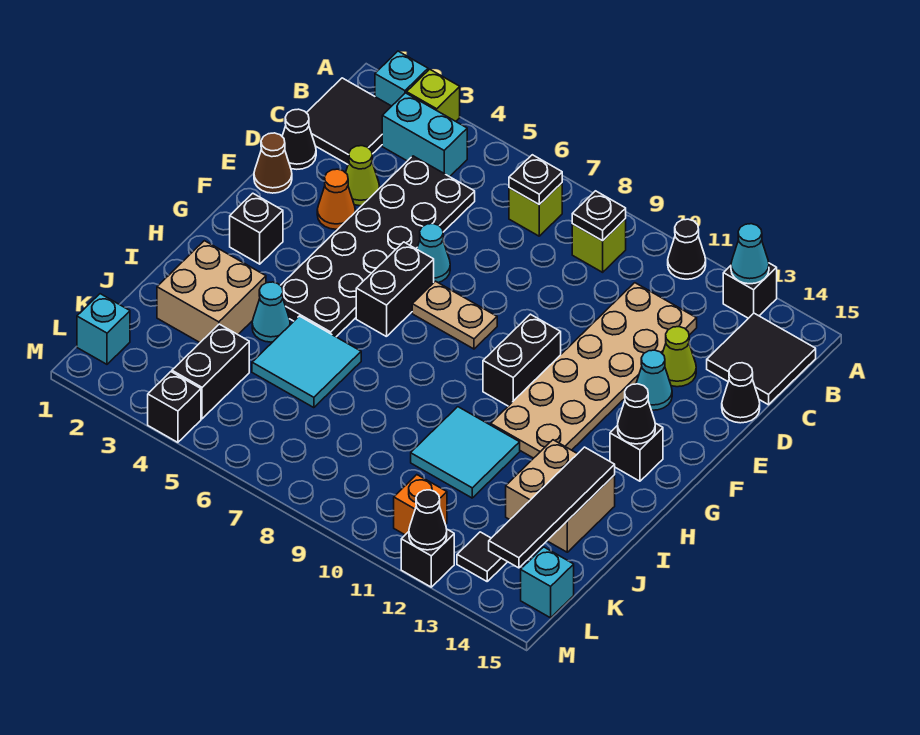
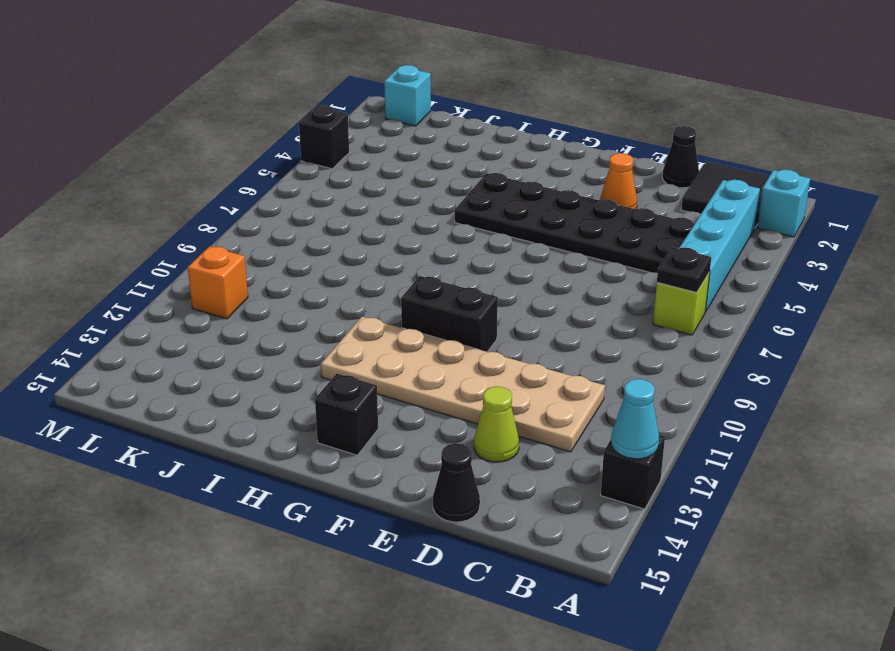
cyan brick B3:B6 level 1 -> cyan brick B3:B4 level 1
none -> lime brick A3 level 1
none -> black cone A11 level 1
none -> lime brick B9 level 1
none -> black tile B14:C15 level 1

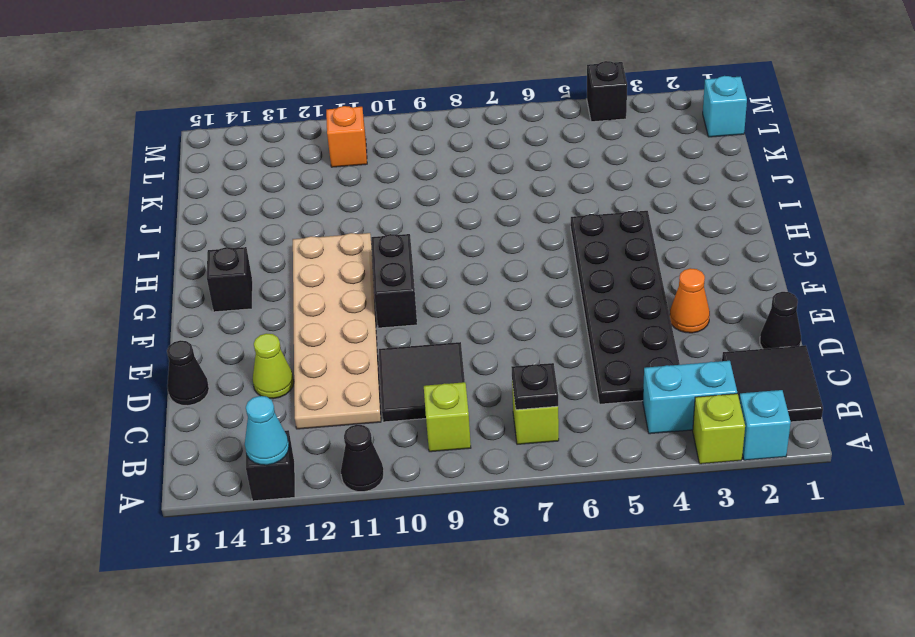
black tile C9:D10 level 1 -> black tile B14:C15 level 1
none -> lime cone D3 level 1
none -> brown cone E1 level 1
none -> cyan cone E6 level 1
none -> cyan cone E13 level 1

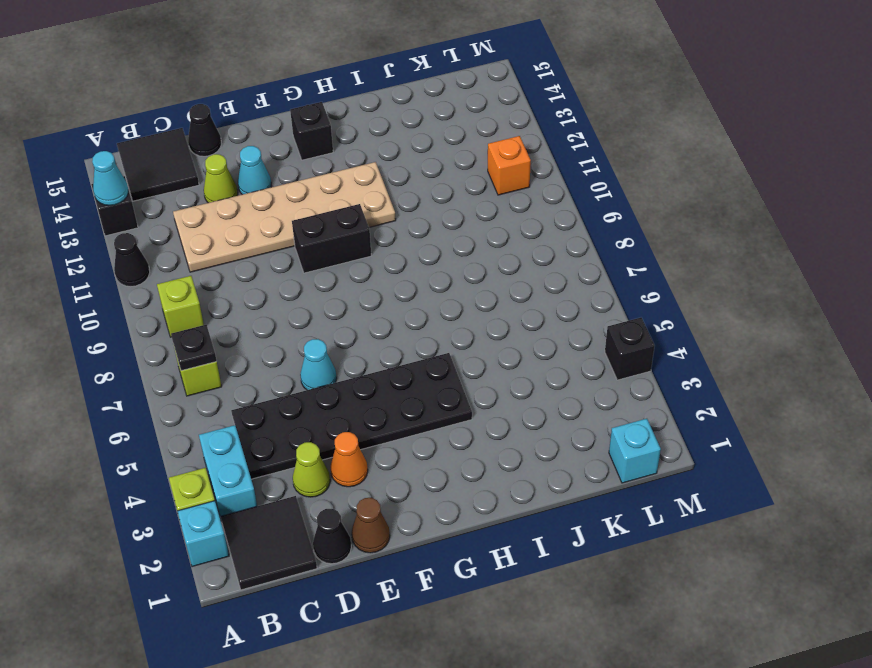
none -> black brick F6:G6 level 1
none -> tan plate F7:F8 level 1
none -> black brick G2 level 1
none -> tan brick I2:J3 level 1

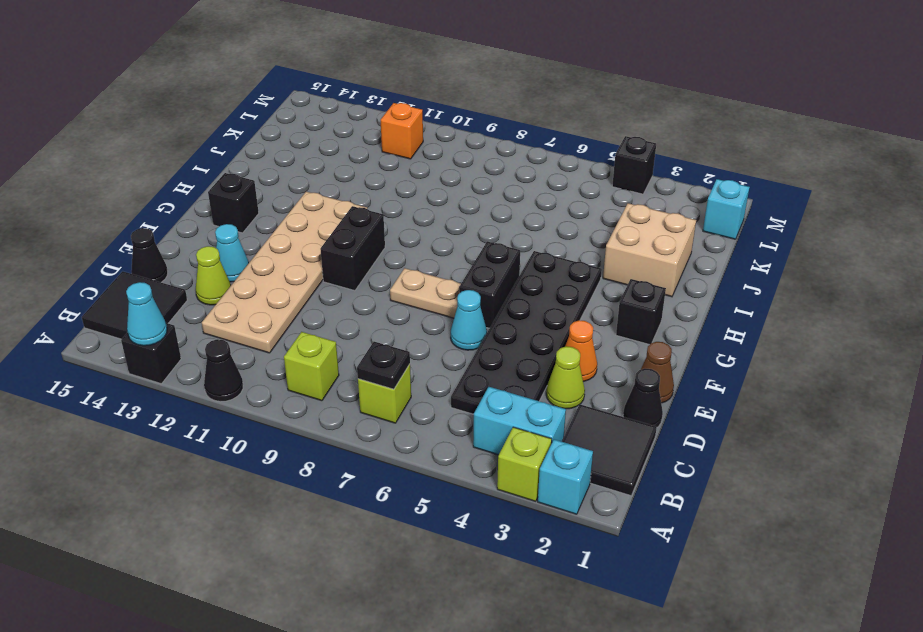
none -> cyan cone I4 level 1
none -> cyan tile I5:J6 level 1
none -> cyan tile I10:J11 level 1
none -> tan brick I13:J14 level 1

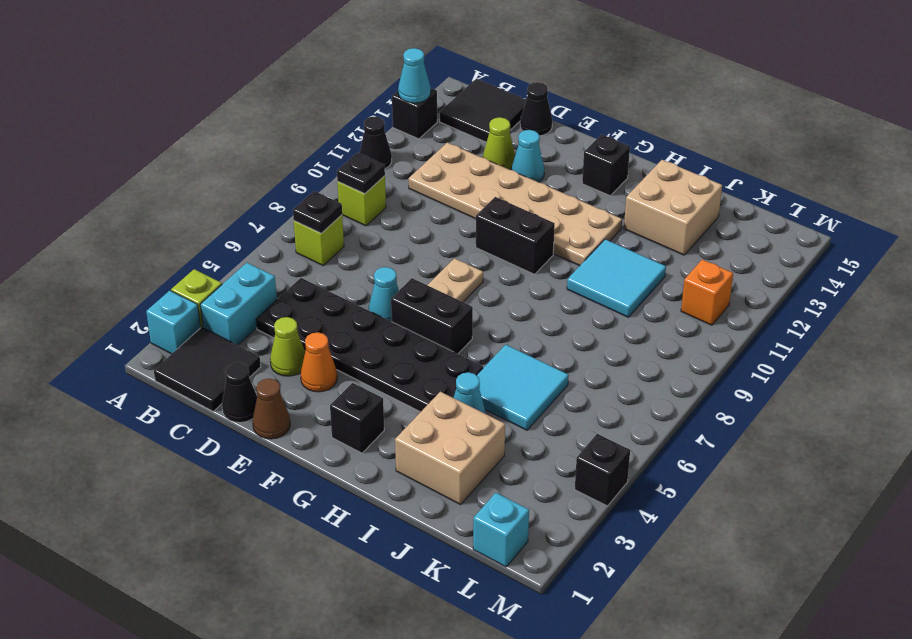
none -> black brick K4:L4 level 1
none -> black tile L13 level 1
none -> cyan brick L15 level 1
none -> black brick M12 level 1

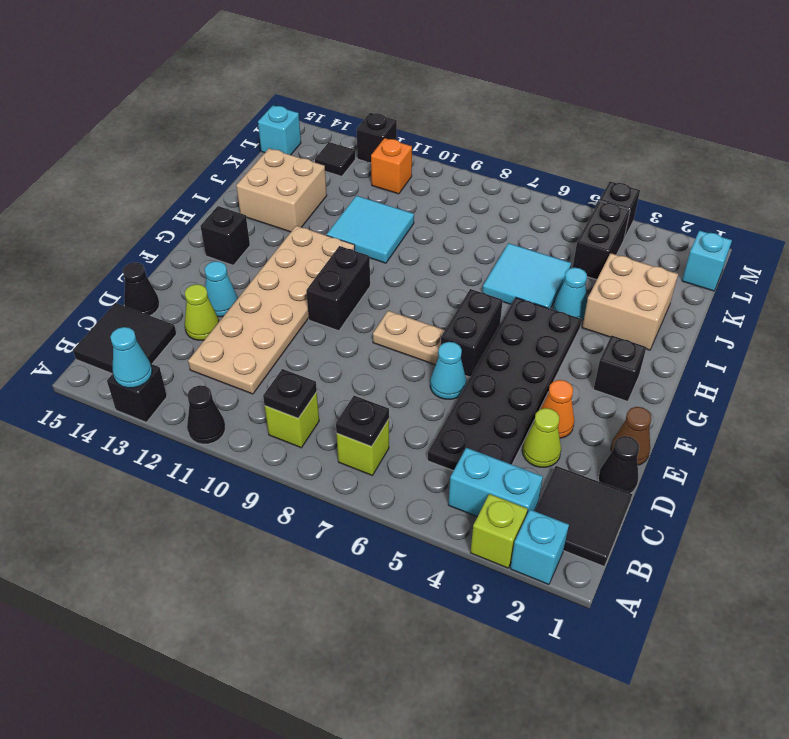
none -> black cone G14 level 2
none -> black tile I14:L14 level 2
none -> black cone M12 level 2

